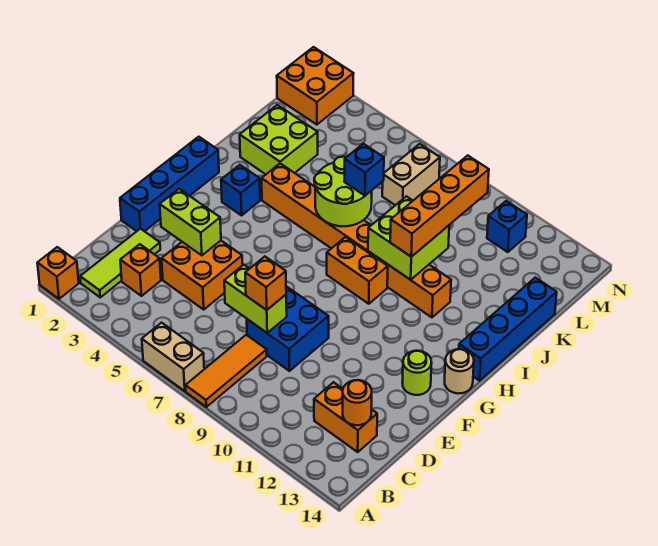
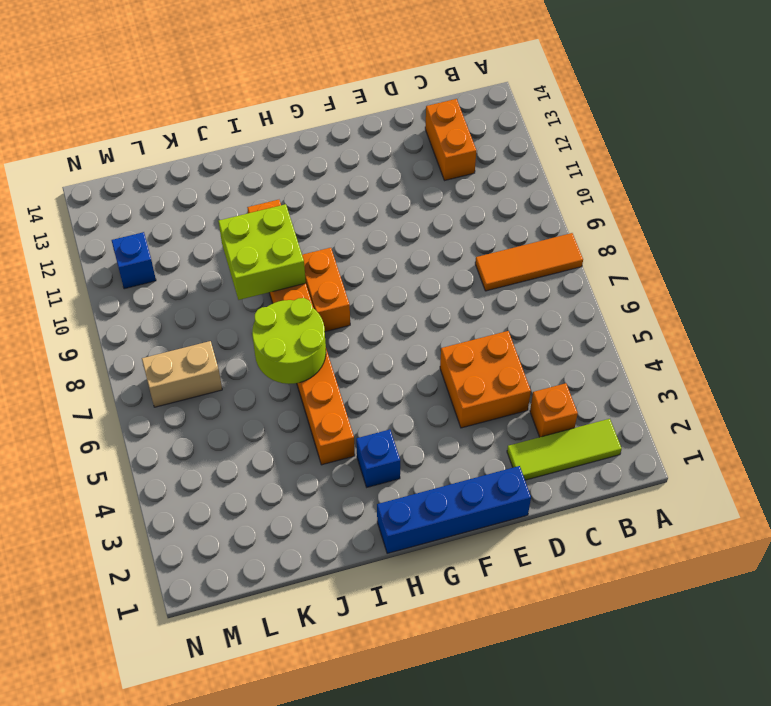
none -> orange brick A1 level 1
none -> tan brick A6:A7 level 1
none -> blue brick D8:E9 level 1

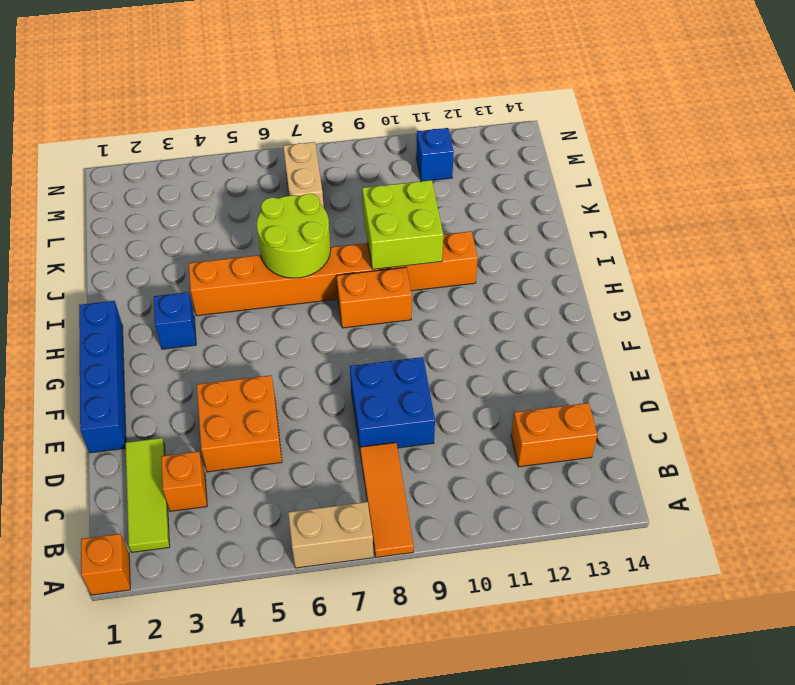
none -> lime round brick F13 level 1
none -> tan round brick G14 level 1
none -> blue brick H14:K14 level 1

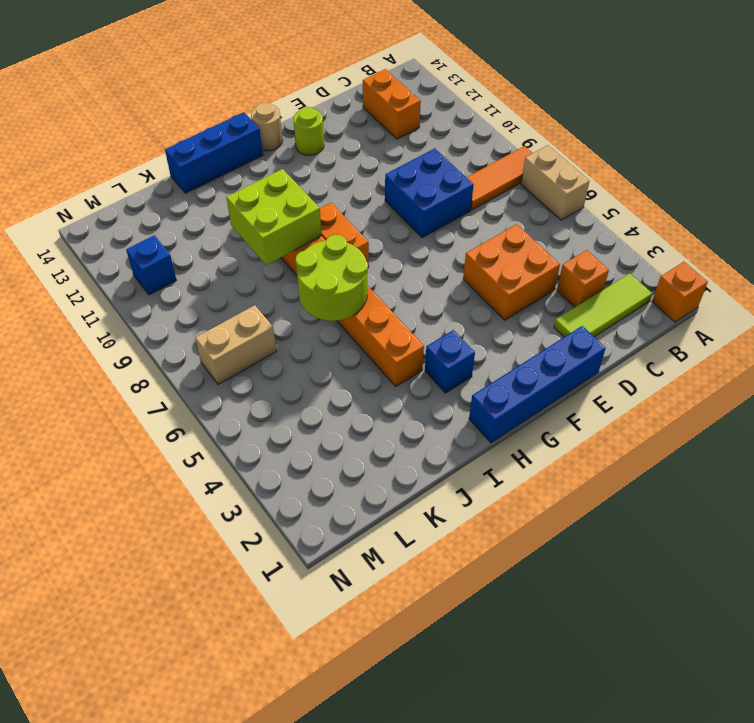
blue brick H14:J14 level 1 -> blue brick H14:K14 level 1
none -> lime brick J2:K3 level 1
none -> orange brick M1:N2 level 1
none -> orange round brick C13 level 2

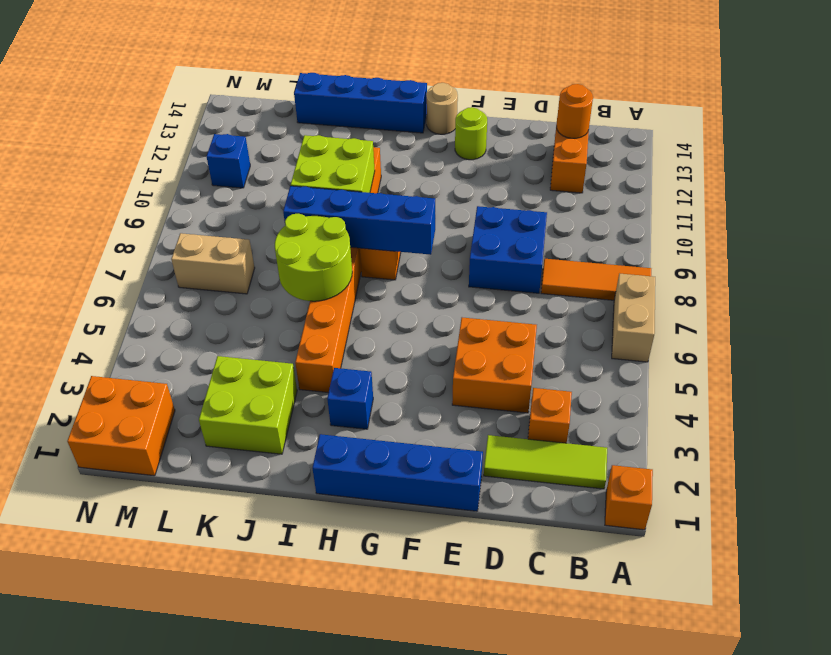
blue brick G8:J8 level 2 -> none
none -> lime brick D7:D8 level 2
none -> lime brick E3:E4 level 2
none -> orange brick D8 level 3

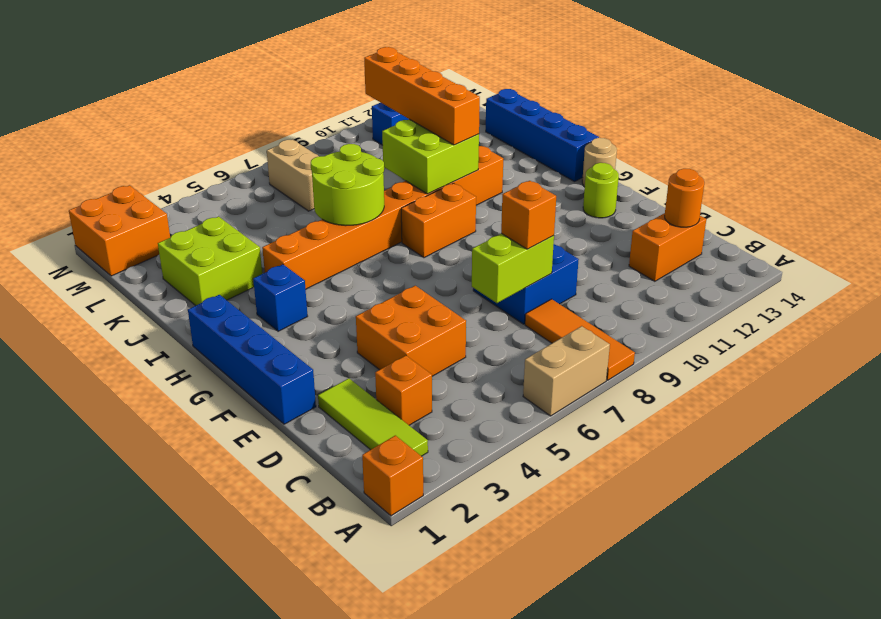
none -> lime brick E3:E4 level 2
none -> blue brick J7 level 3

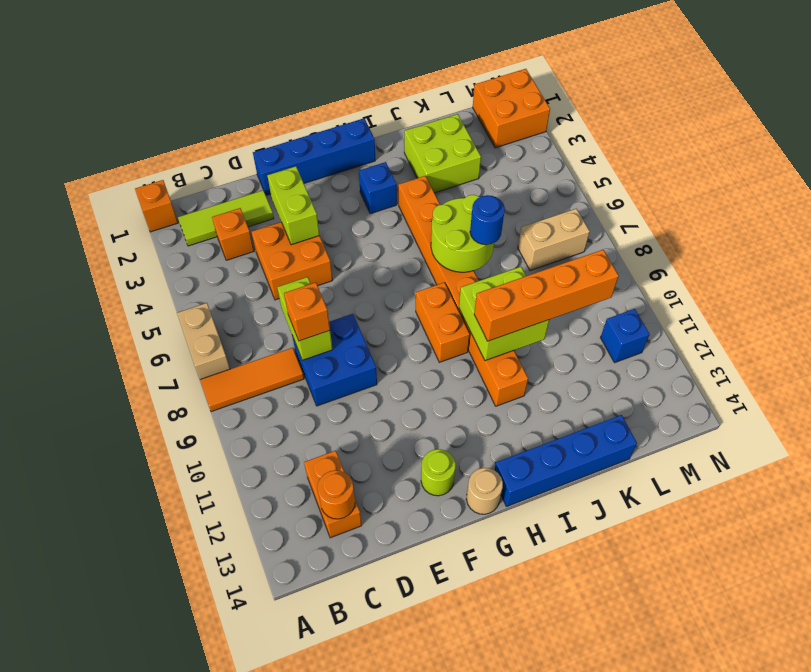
blue round brick J7 level 3 -> blue brick J7 level 3

